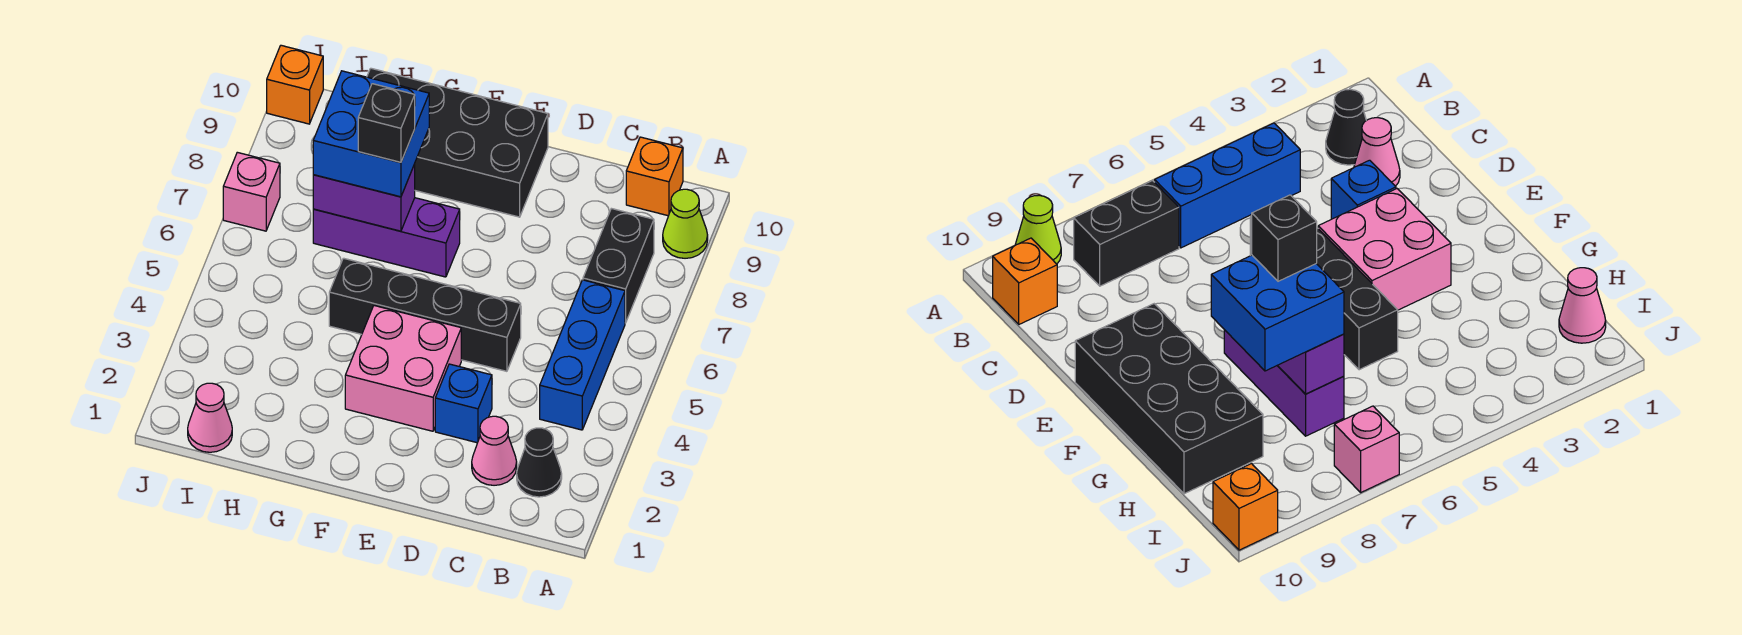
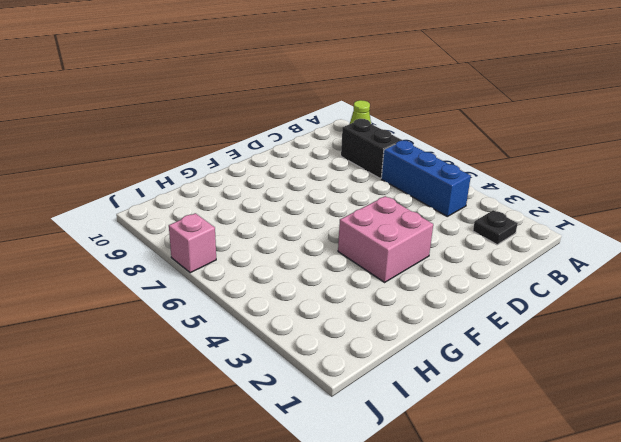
black plate B2 level 1 -> black cone B2 level 1
none -> orange brick B10 level 1
none -> pink cone C2 level 1
none -> blue brick D3 level 1

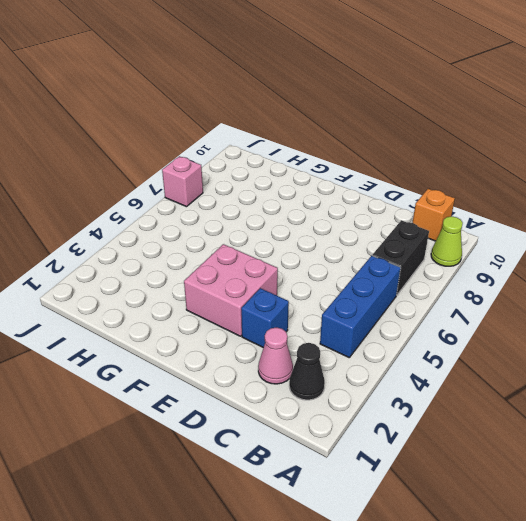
none -> black brick D5:G5 level 1
none -> black brick E9:H10 level 1
none -> purple brick F7:H7 level 1

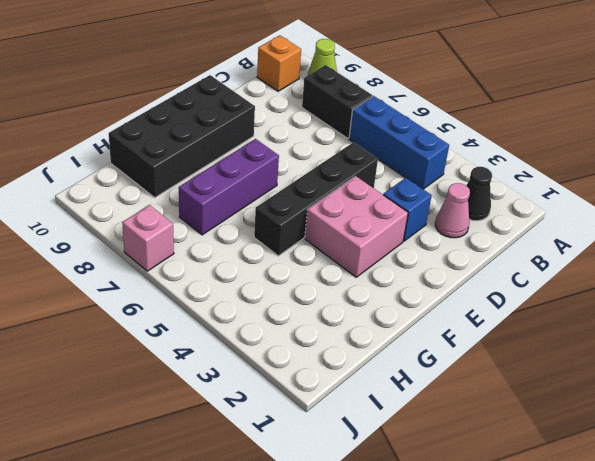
none -> pink cone I1 level 1
none -> orange brick J10 level 1
none -> purple brick G7:H7 level 2

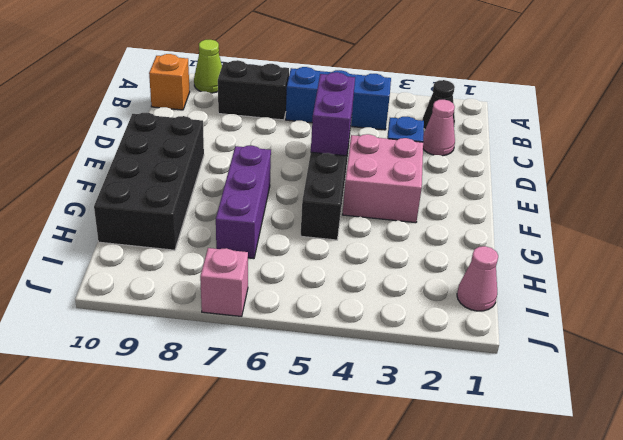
purple brick D5:E5 level 2 -> purple brick G7:H7 level 2
none -> orange brick J10 level 1
none -> blue brick G7:H8 level 3
none -> black brick G7 level 4

